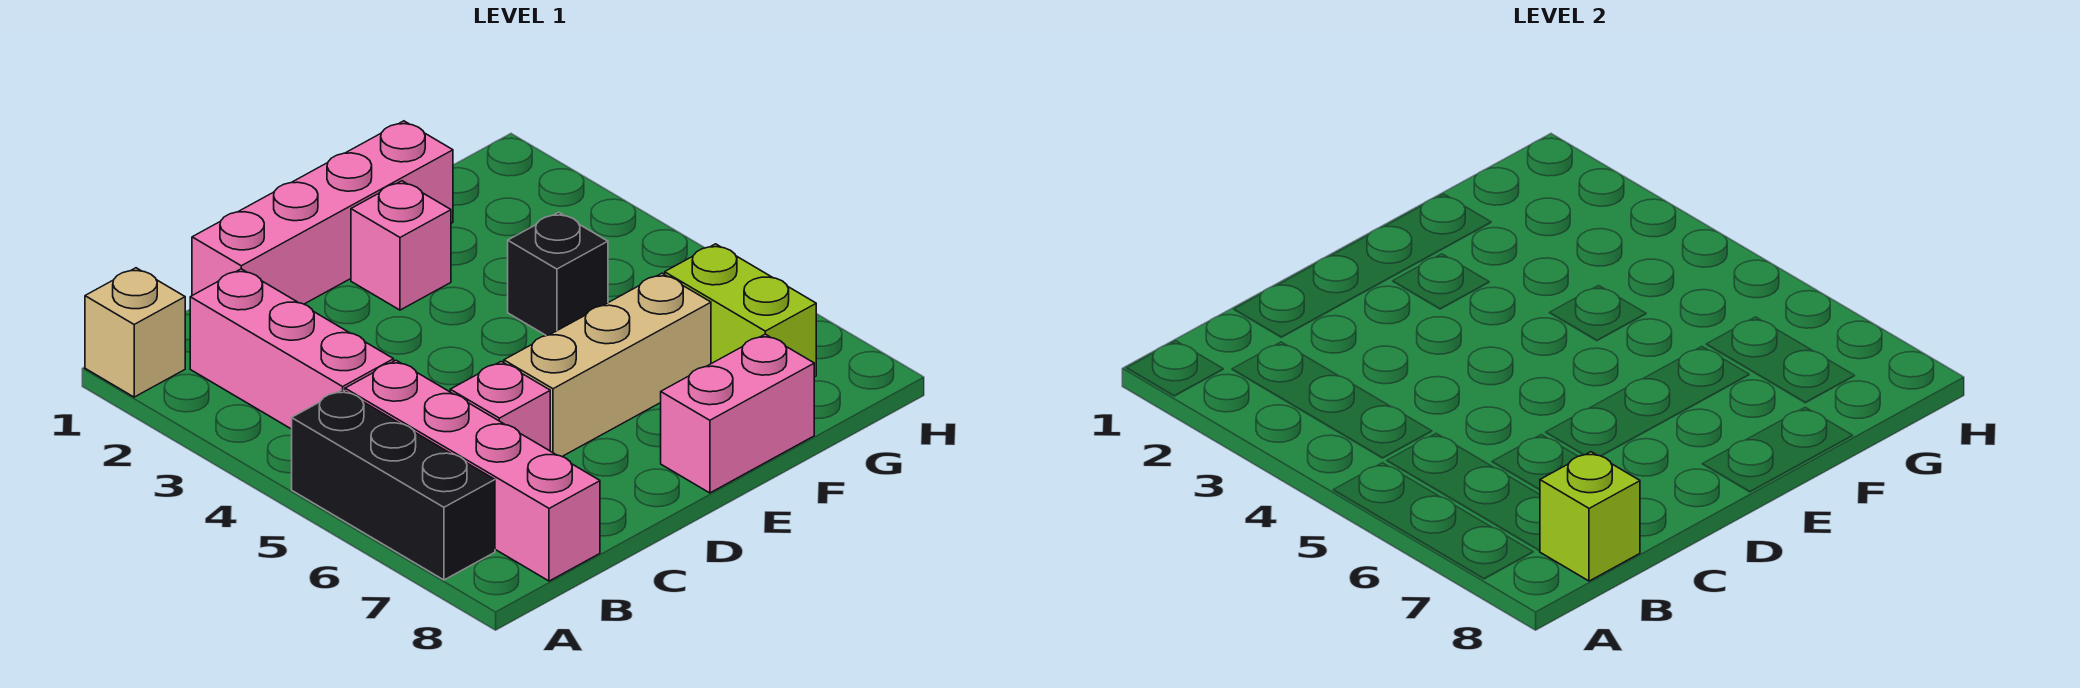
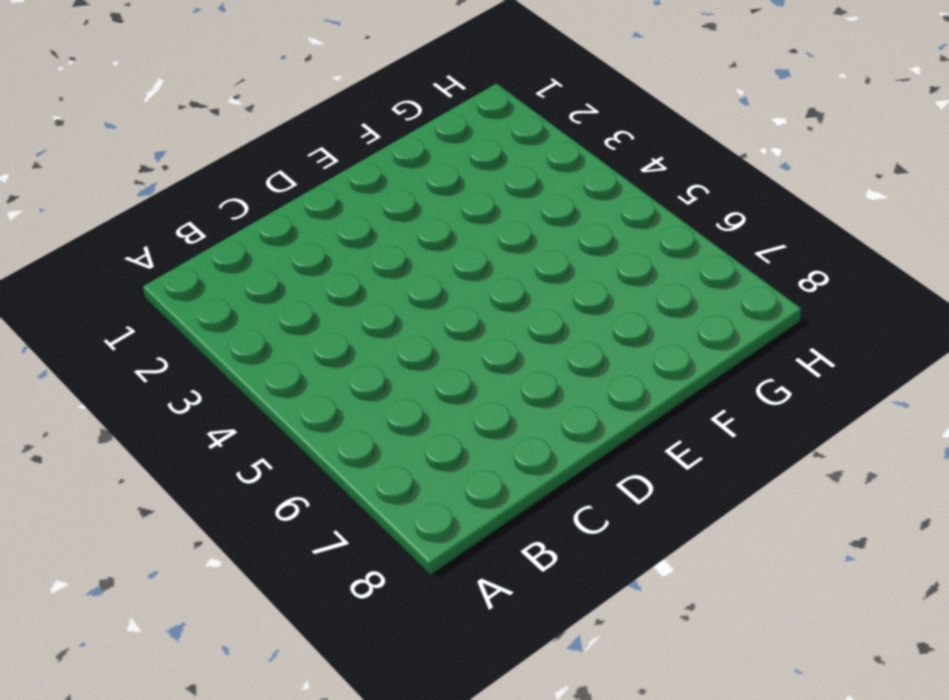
none -> tan brick A1 level 1
none -> black brick A5:A7 level 1
none -> pink brick B2:B4 level 1

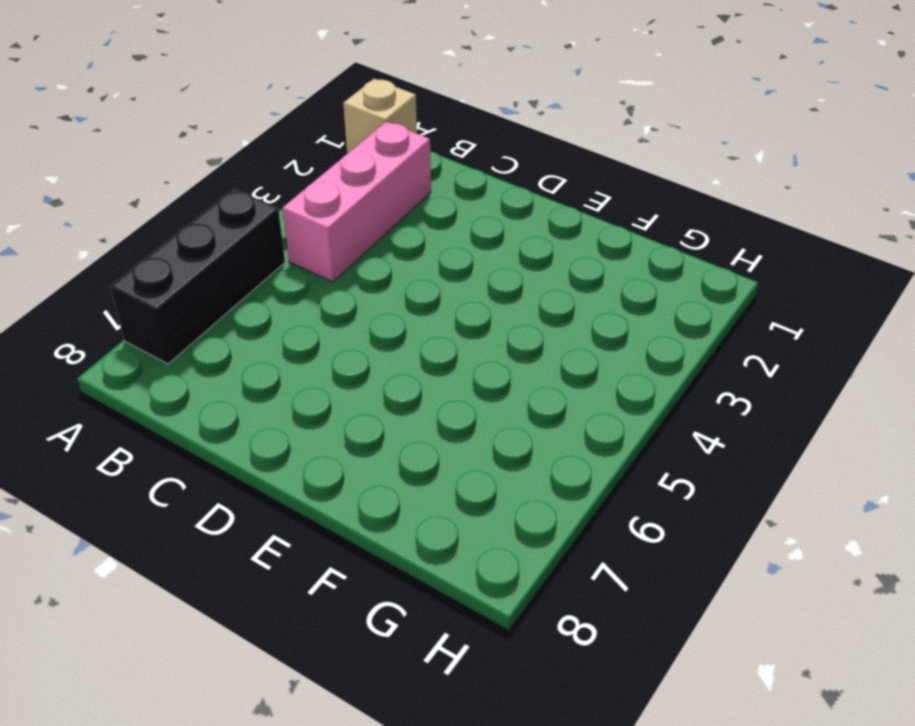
none -> pink brick B5:B8 level 1
none -> pink brick C1:F1 level 1
none -> pink brick C6 level 1

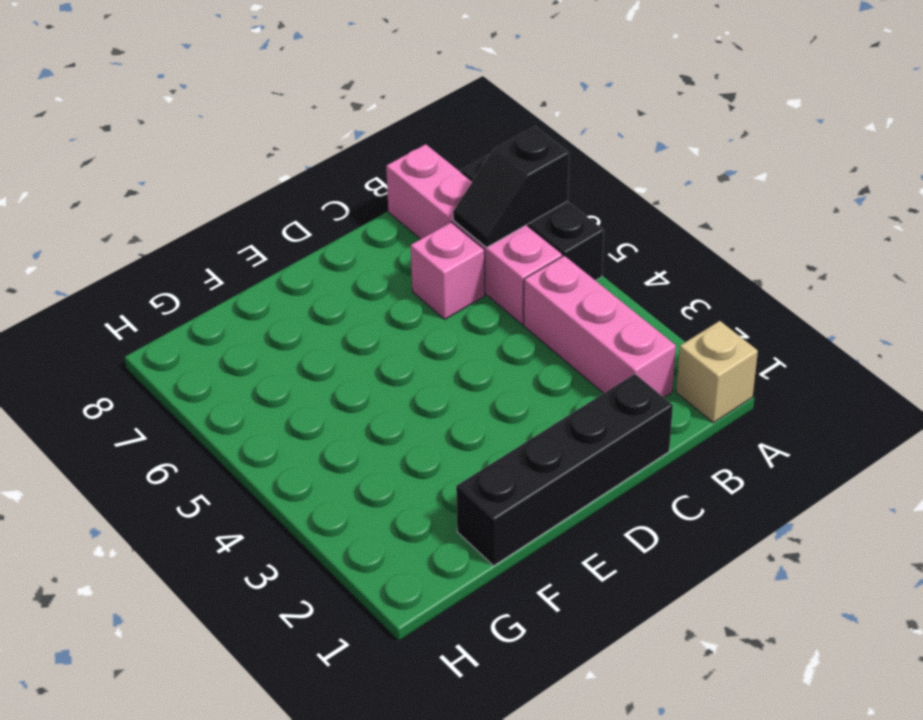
black slope A6:B6 level 2 top A -> none
black brick C1:F1 level 1 -> pink brick C1:F1 level 1
none -> tan brick D6:F6 level 1
none -> pink brick E2 level 1
none -> pink brick E8:F8 level 1

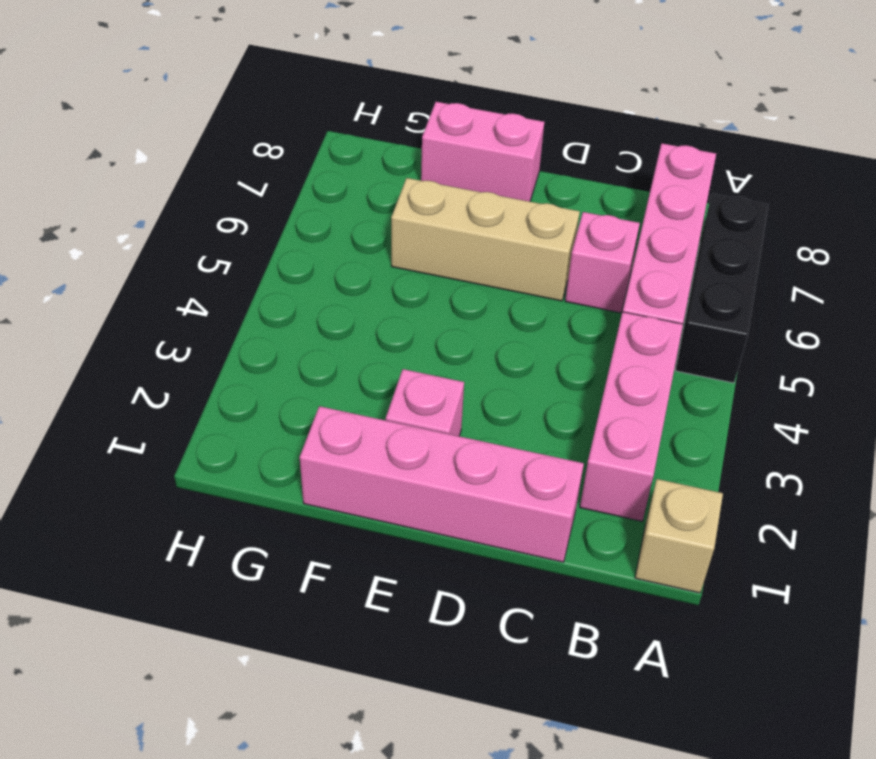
none -> black brick F4 level 1
none -> lime brick G6:G7 level 1
none -> lime brick B8 level 2

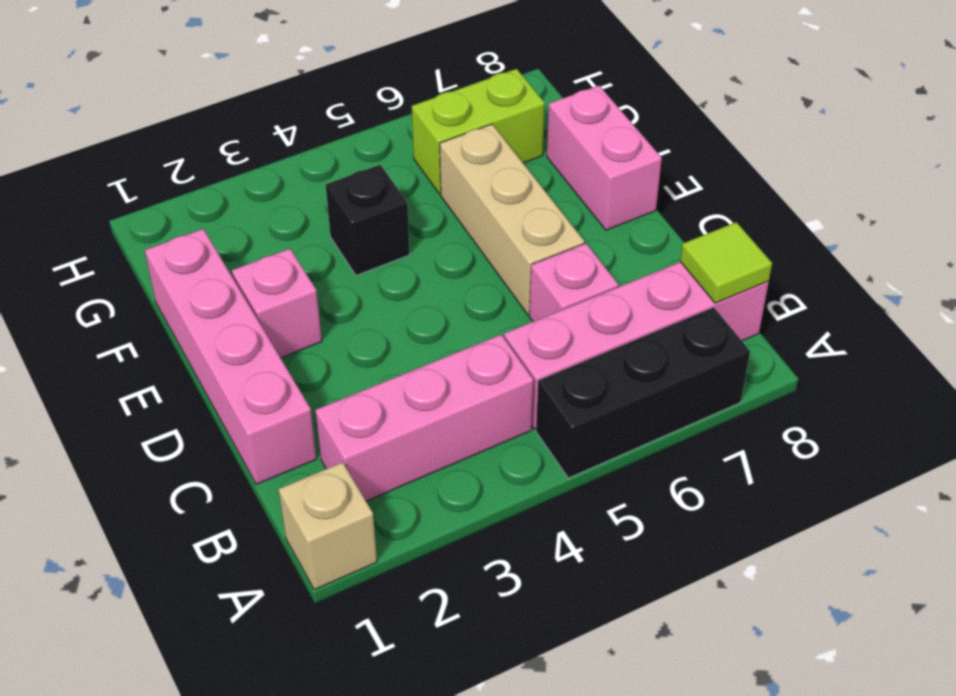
lime tile B8 level 2 -> lime brick B8 level 2

